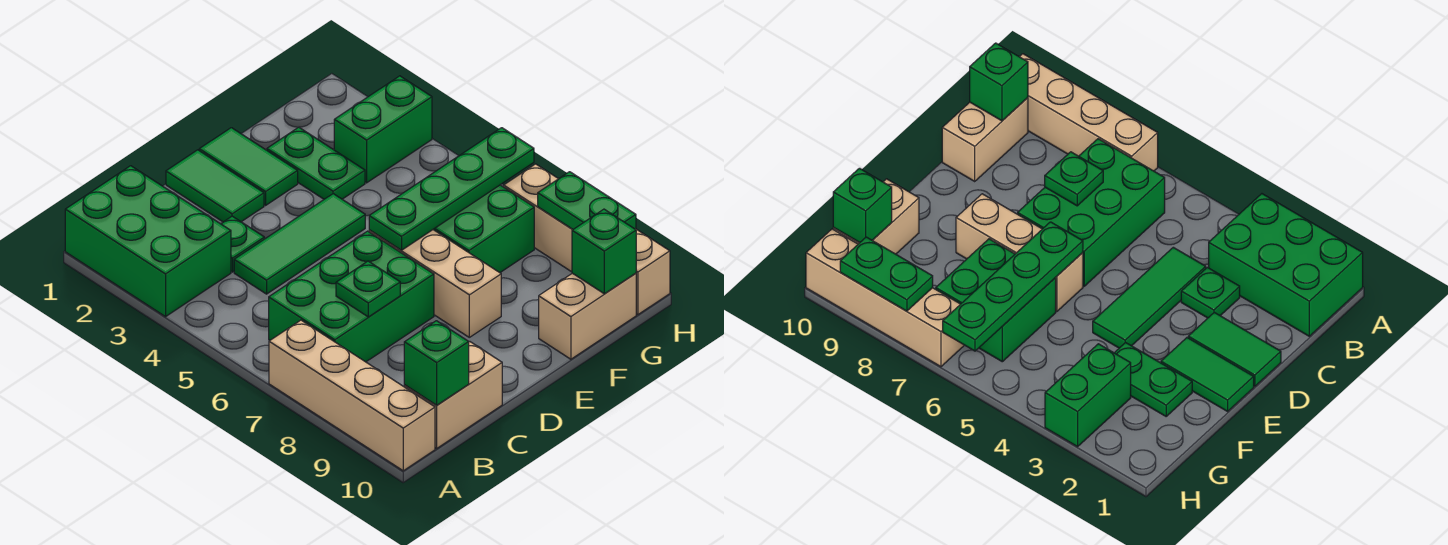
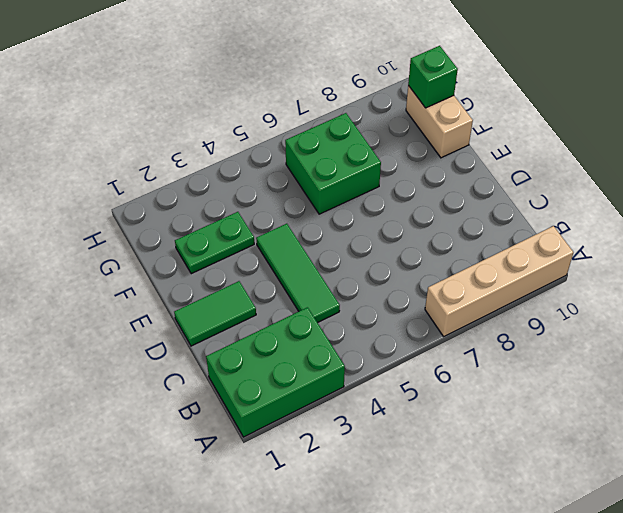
none -> green brick B6:D7 level 1
none -> tan brick B10:C10 level 1
none -> green plate C3 level 1

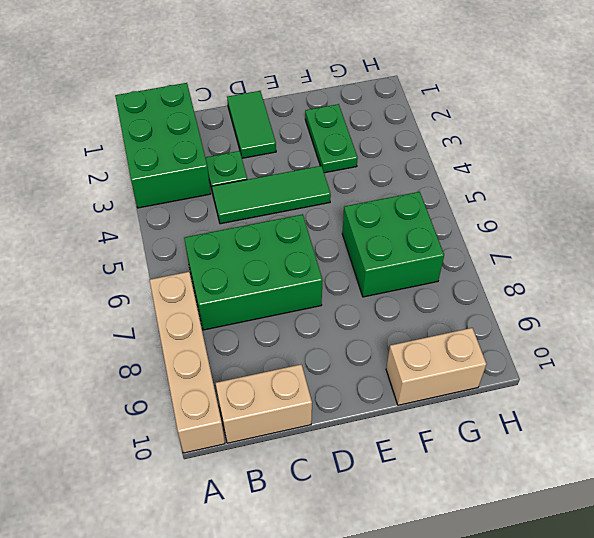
none -> green tile E1:E2 level 1
none -> tan brick E6:E8 level 1
none -> green brick G3:H3 level 1

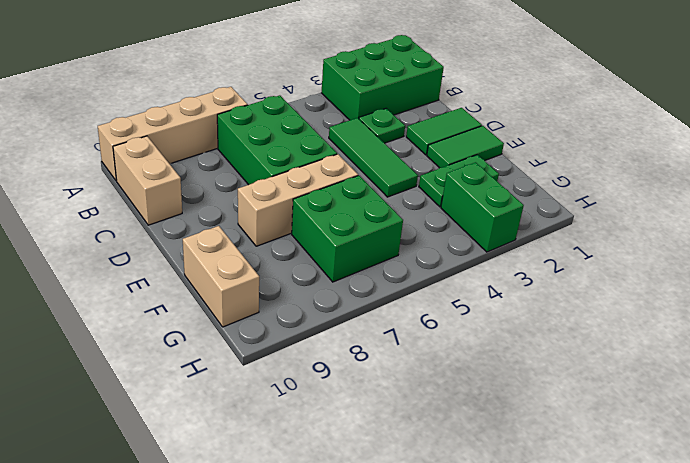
none -> tan brick H7:H10 level 1
none -> green brick B10 level 2
none -> green plate C7 level 2

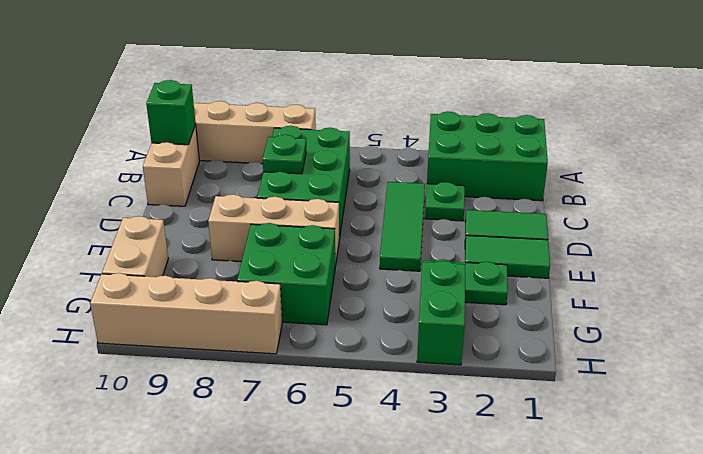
none -> green plate E6:H6 level 2
none -> green brick G10 level 2
none -> green plate H8:H9 level 2

